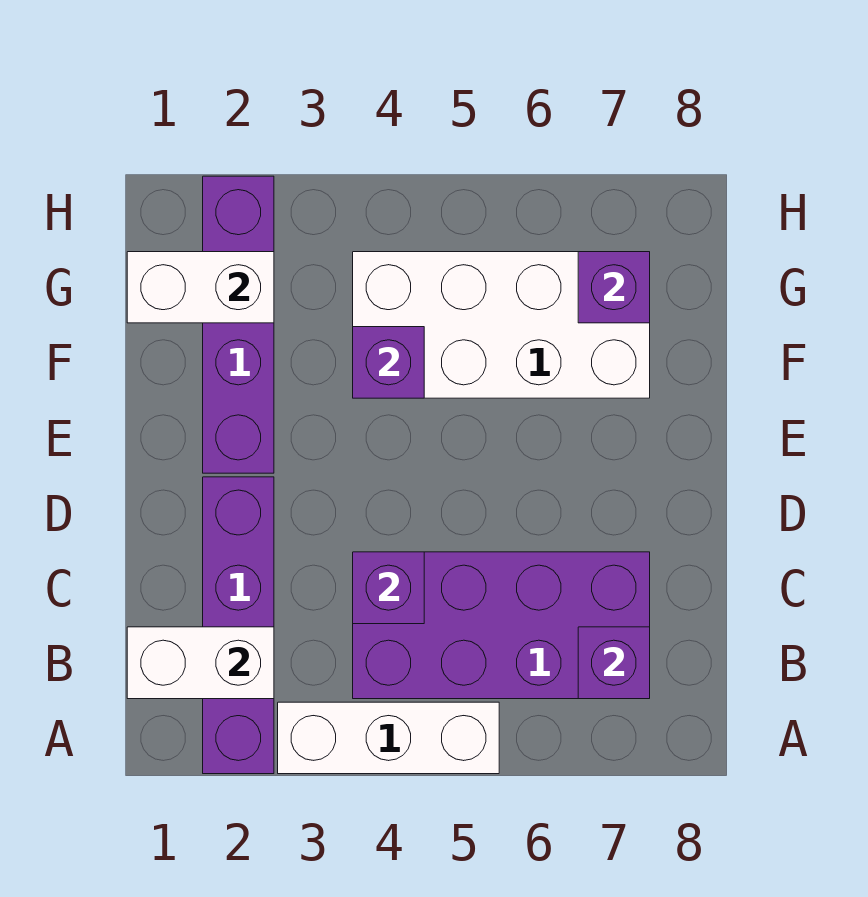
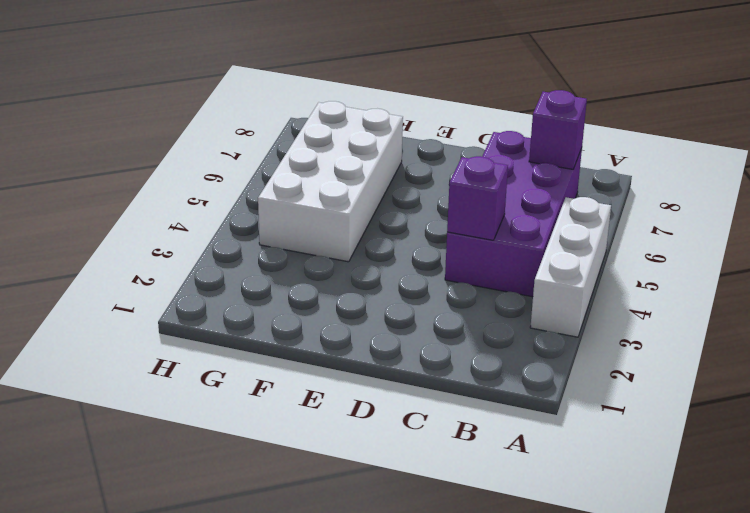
none -> purple brick A2:D2 level 1
none -> purple brick E2:H2 level 1

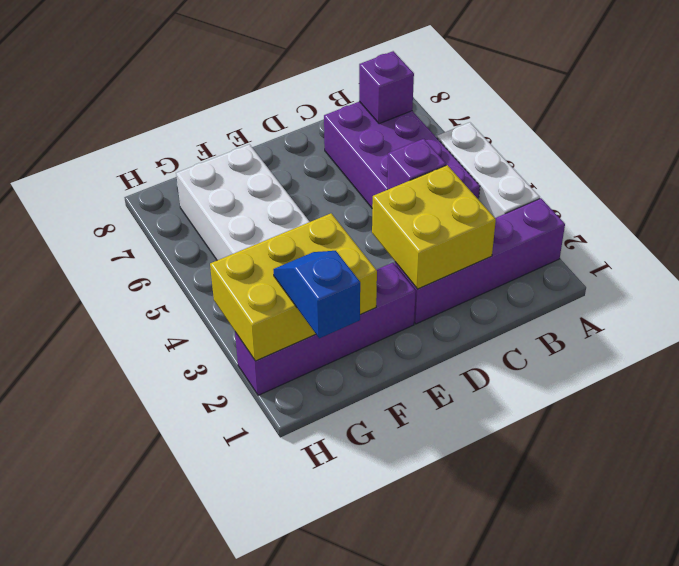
yellow brick C2:D3 level 2 -> none
yellow brick F2:H3 level 2 -> white brick G1:G2 level 2
blue slope G1:G2 level 3 top 1 -> none
none -> white brick B1:B2 level 2
none -> purple brick F4 level 2

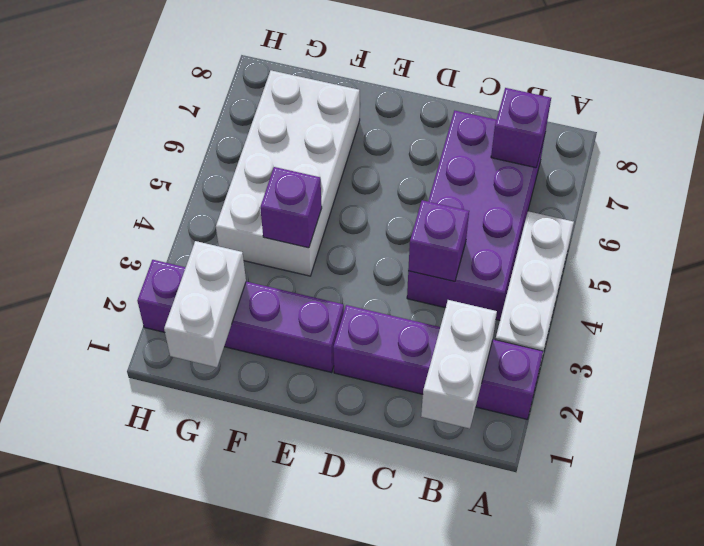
none -> purple brick G7 level 2

